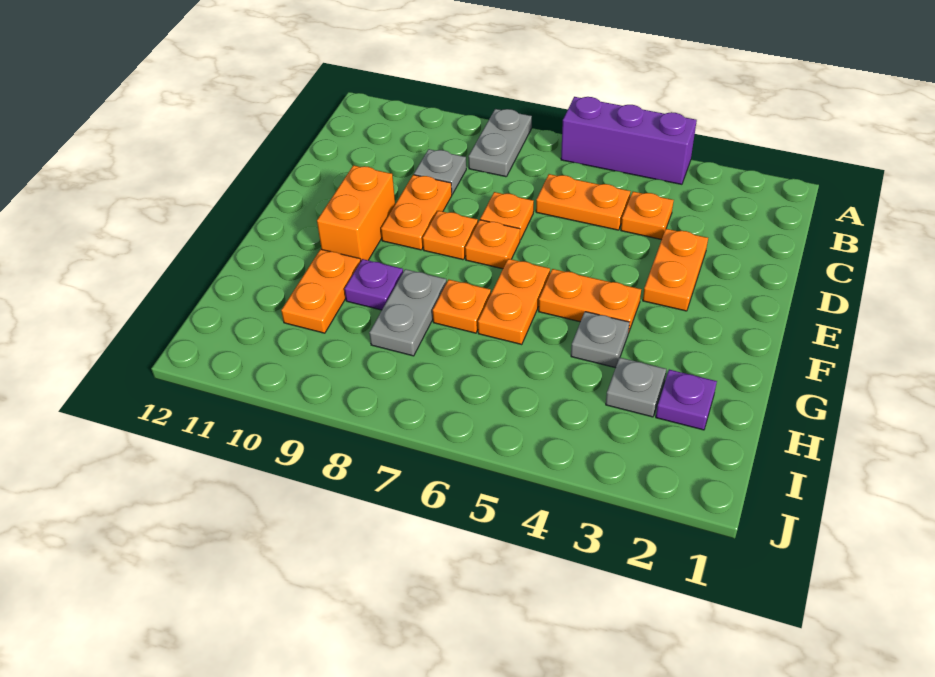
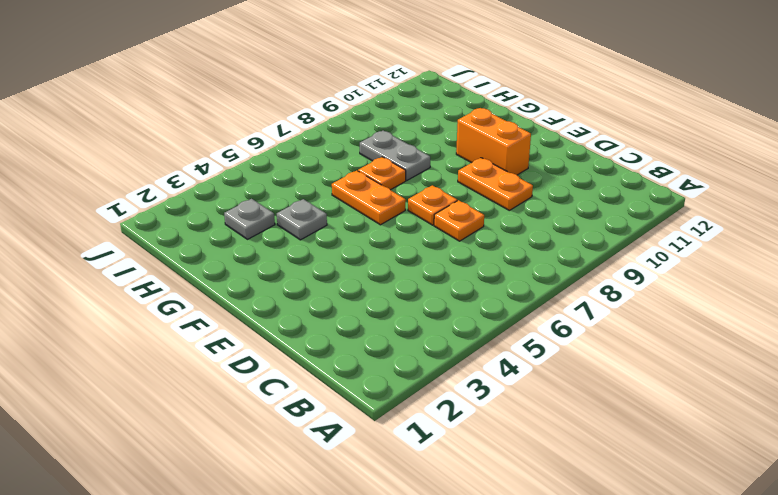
none -> purple brick A4:A6 level 1
none -> grey plate A8:B8 level 1
none -> orange plate C4 level 1

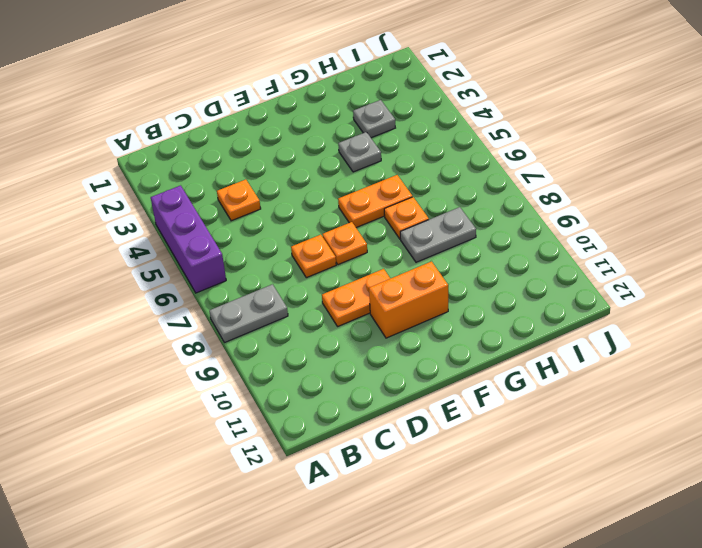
none -> orange plate C5:C6 level 1
none -> grey plate C9 level 1
none -> orange plate D3:E3 level 1

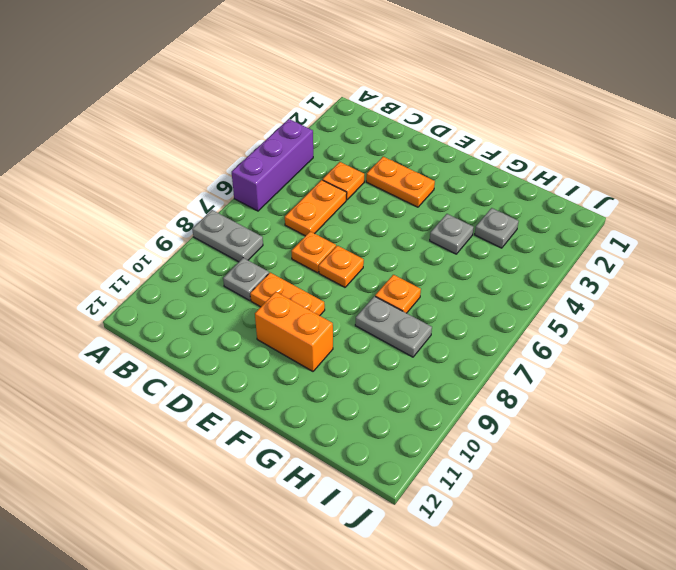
none -> orange plate E8 level 1
none -> orange plate F4:F5 level 1
none -> orange plate F6:G6 level 1

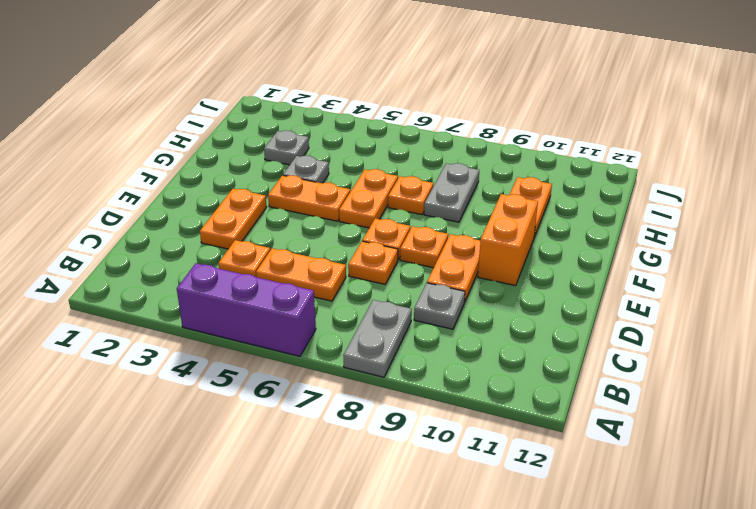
none -> purple plate G9 level 1
none -> purple plate H2 level 1

